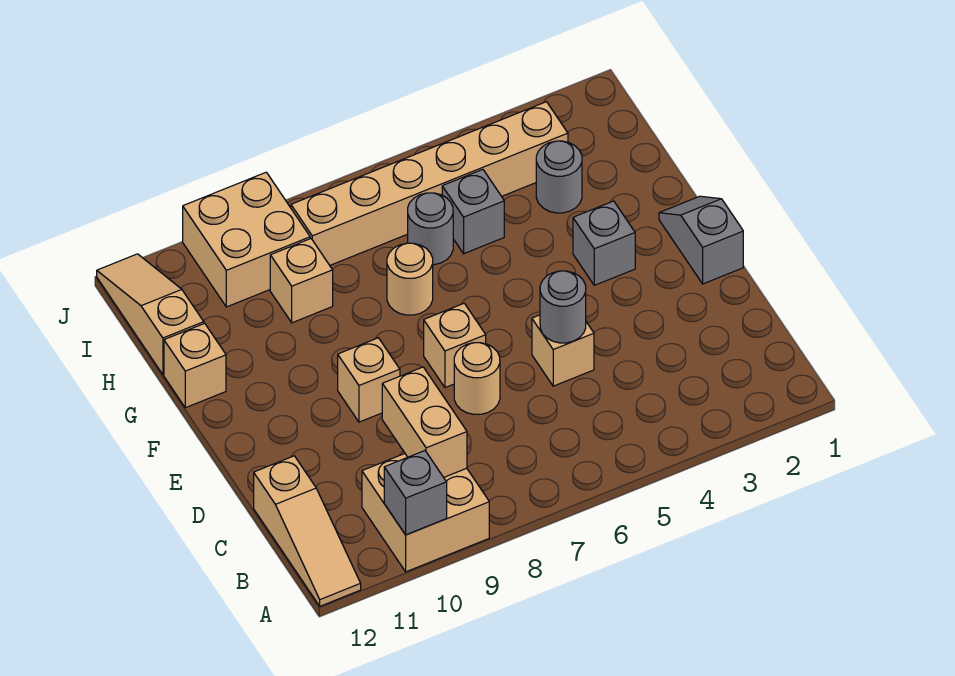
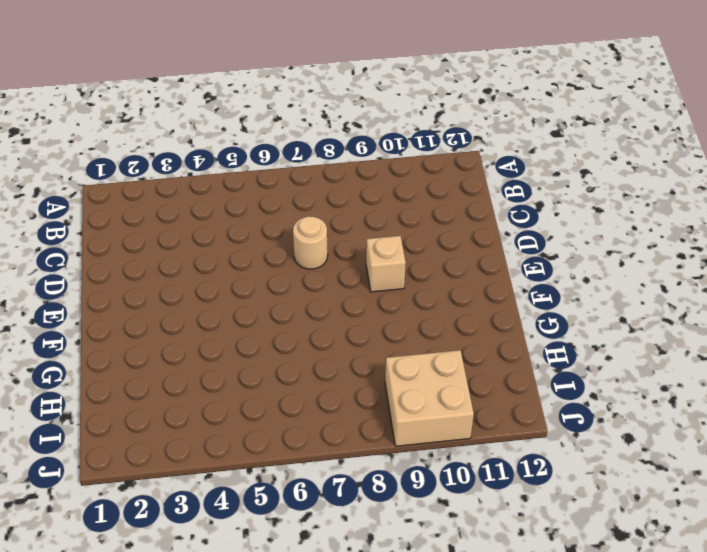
none -> tan brick A9:B10 level 1
none -> tan slope A12:C12 level 1 top C
none -> tan brick D5 level 1

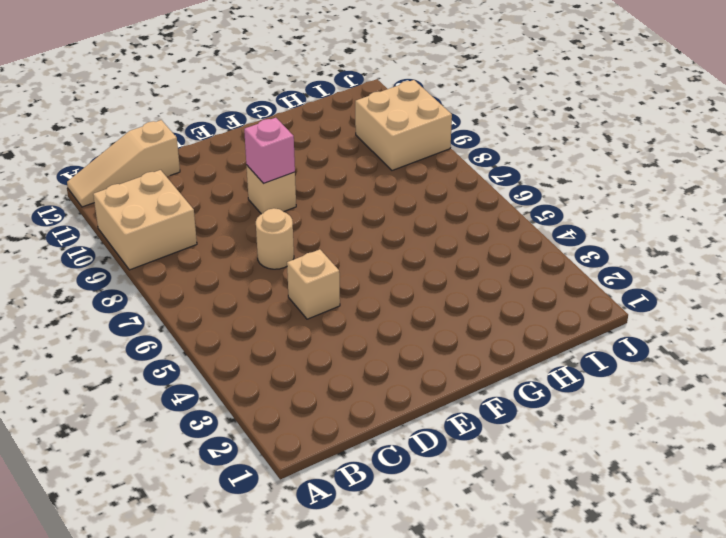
pink brick E9 level 2 -> none
none -> grey slope E1:F1 level 1 top E
none -> tan brick E7 level 1
none -> grey brick F3 level 1

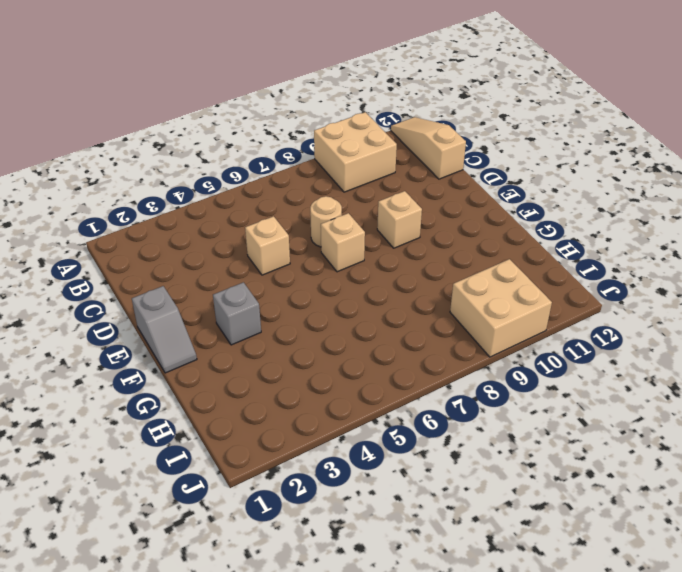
none -> tan round brick G7 level 1
none -> tan brick G12 level 1
none -> grey round brick H3 level 1

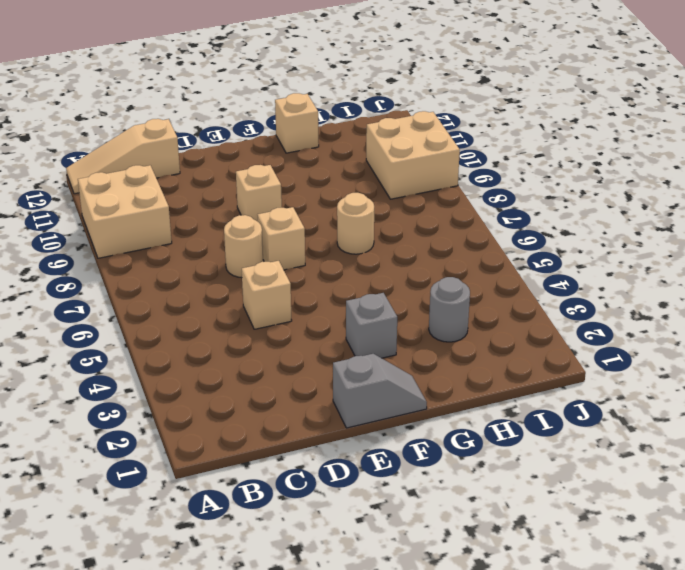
none -> grey brick H5 level 1
none -> grey round brick H6 level 1
none -> tan brick H9 level 1

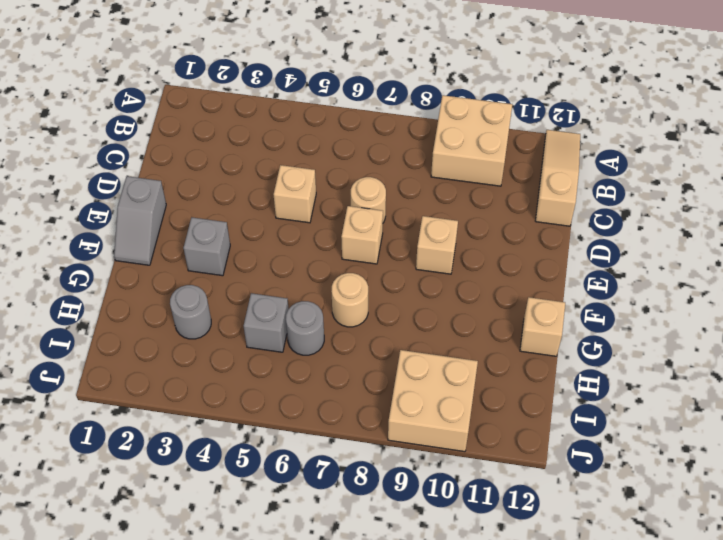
none -> tan brick H9 level 1
none -> tan slope H12:J12 level 1 top H
none -> tan brick I3:I8 level 1

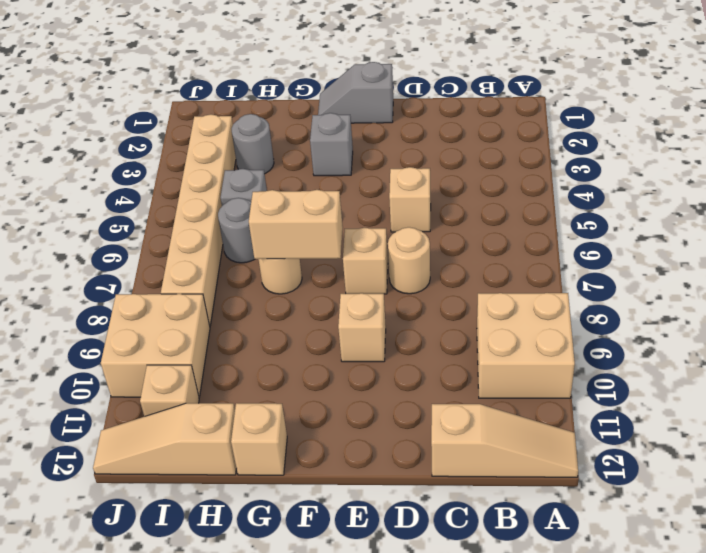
tan brick F7:G7 level 2 -> tan brick B9:C9 level 2
tan brick I11 level 1 -> tan brick H9 level 1
none -> grey brick A10 level 2
none -> grey round brick D5 level 2

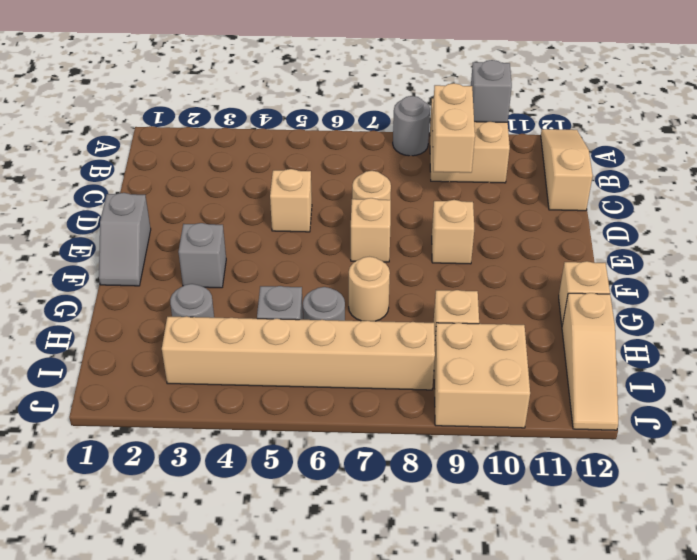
grey round brick A8 level 1 -> grey round brick D5 level 2

